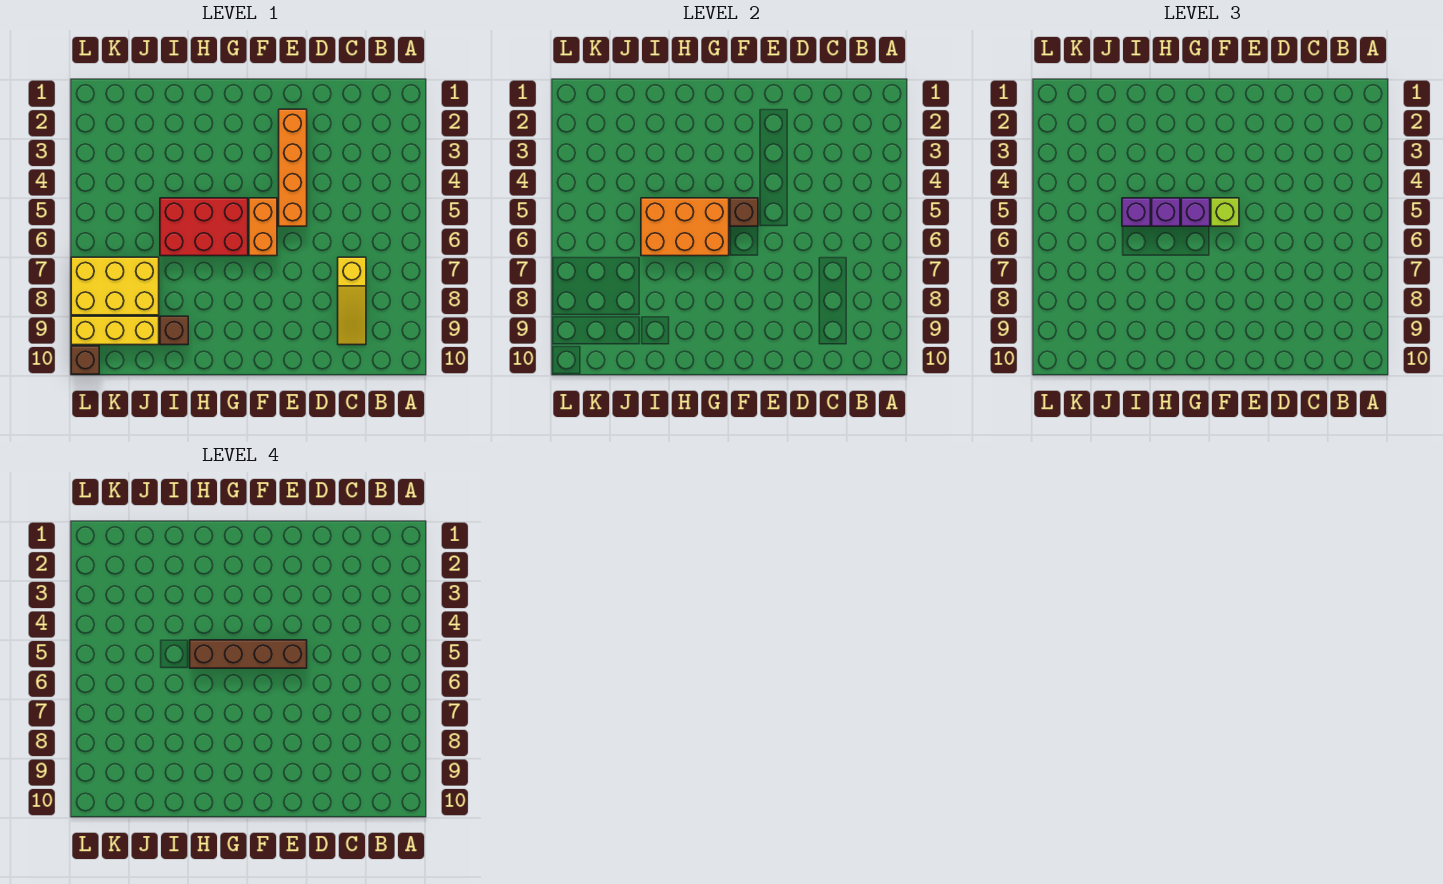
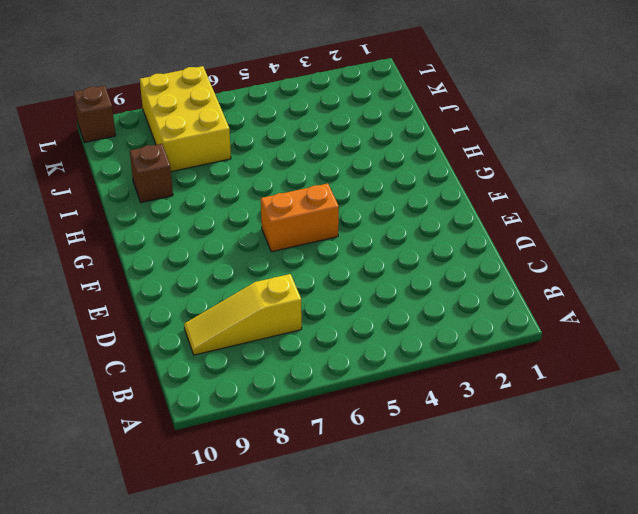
none -> orange brick E2:E5 level 1
none -> red brick G5:I6 level 1
none -> yellow brick J9:L9 level 1

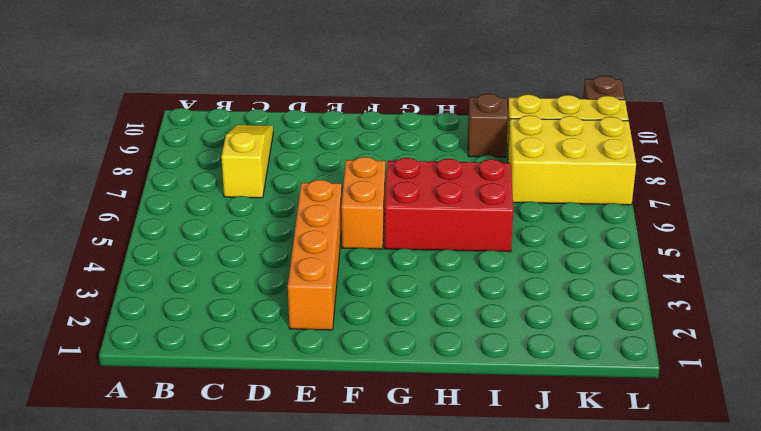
none -> brown brick F5 level 2
none -> orange brick G5:I6 level 2
none -> lime brick F5 level 3

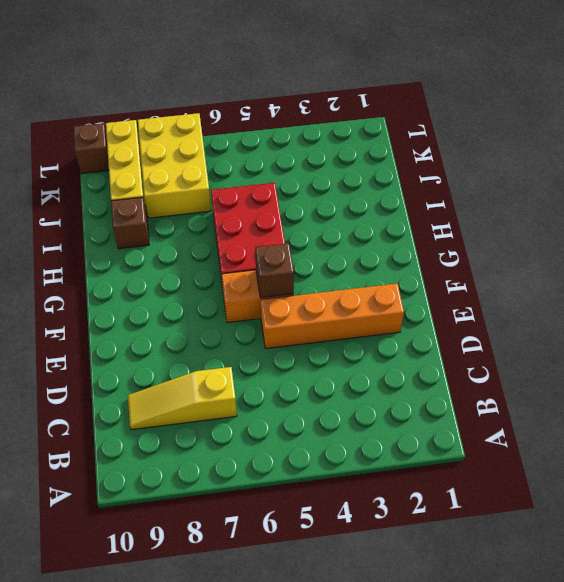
none -> orange brick G5:I6 level 2
none -> lime brick F5 level 3
none -> purple brick G5 level 3

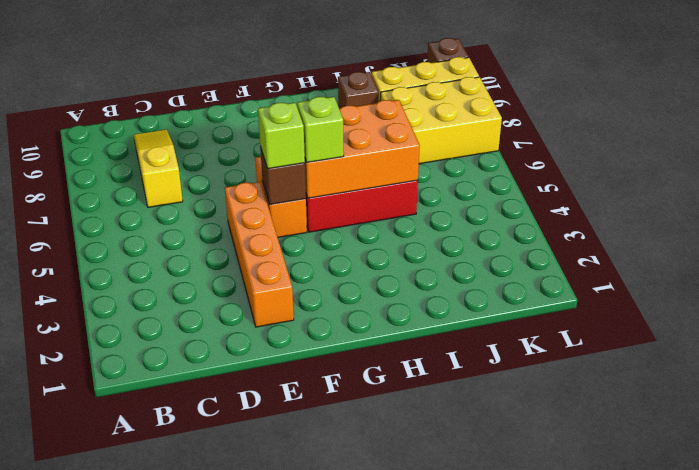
lime brick G5 level 3 -> purple brick G5 level 3
none -> purple brick H5 level 3
none -> purple brick I5 level 3
none -> brown brick E5:H5 level 4

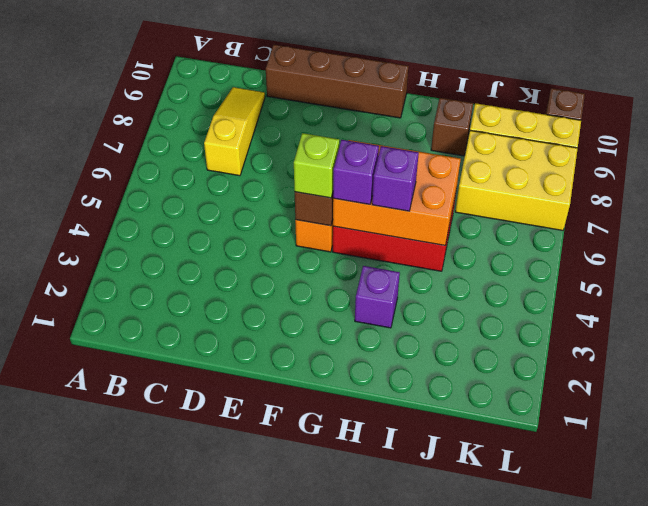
brown brick D10:G10 level 1 -> brown brick E5:H5 level 4
purple brick H3 level 1 -> purple brick I5 level 3
none -> orange brick E2:E5 level 1

